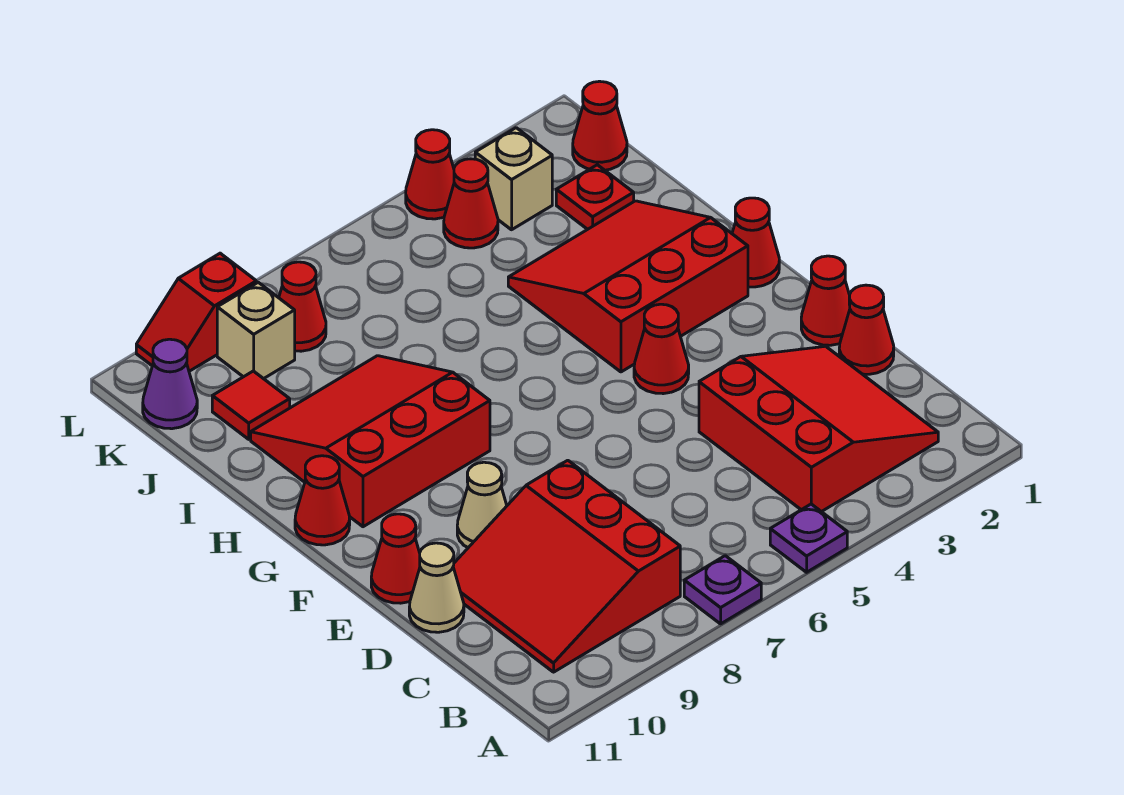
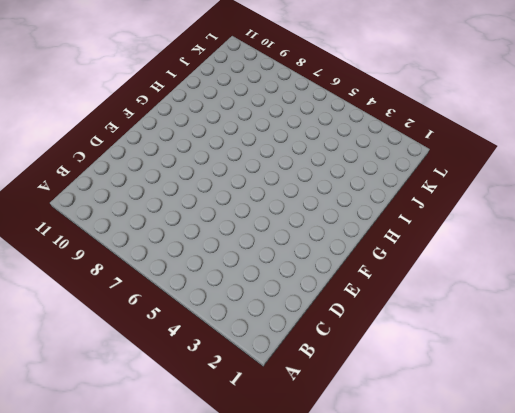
none -> purple plate A5 level 1
none -> purple plate A7 level 1
none -> red slope B2:D4 level 1 top 4

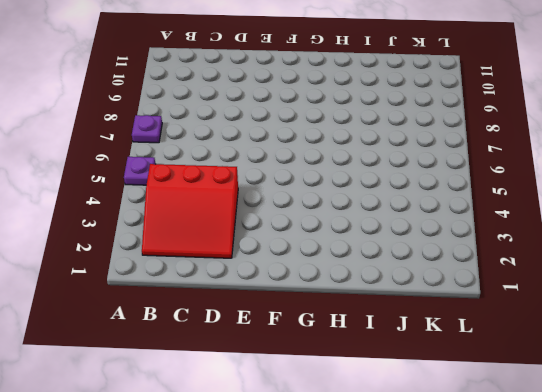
none -> red slope B8:D10 level 1 top 8
none -> red cone D1 level 1
none -> tan cone D11 level 1

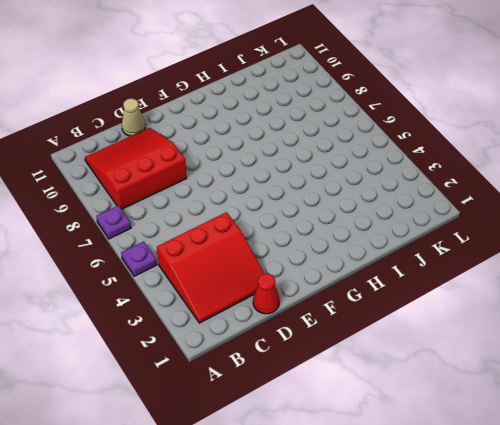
none -> red cone E1 level 1
none -> tan cone E9 level 1
none -> red cone E11 level 1

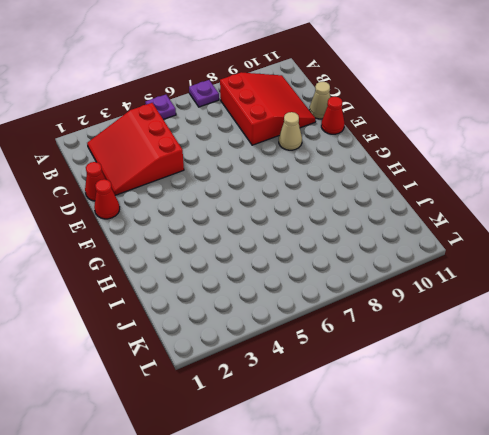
none -> red cone F4 level 1
none -> red cone G1 level 1
none -> red slope G2:I4 level 1 top G

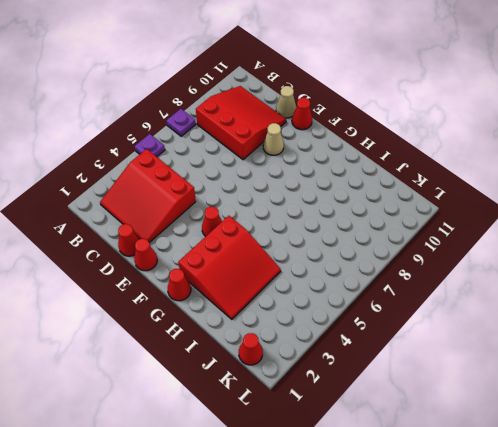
none -> red slope G8:I10 level 1 top G
none -> red cone G11 level 1
none -> red plate J2 level 1

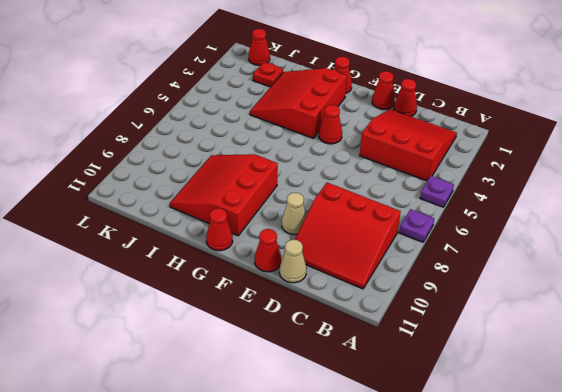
none -> red tile J10 level 1
none -> tan brick K3 level 1
none -> red cone K4 level 1

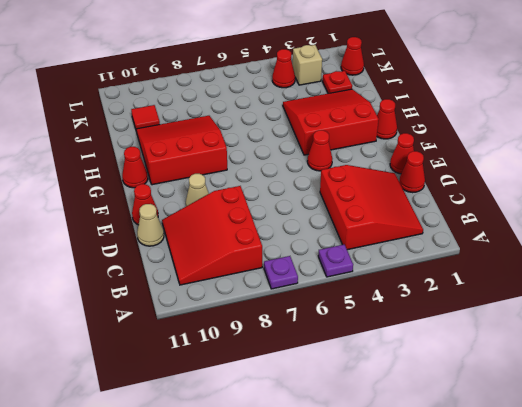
none -> red cone K8 level 1
none -> tan brick K9 level 1
none -> purple cone K11 level 1

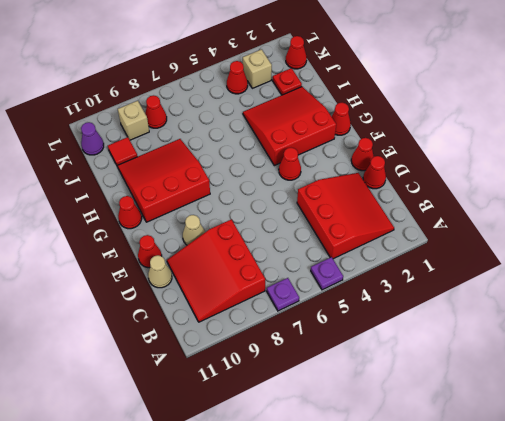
none -> red cone L4 level 1
none -> red slope L9:L10 level 1 top 9

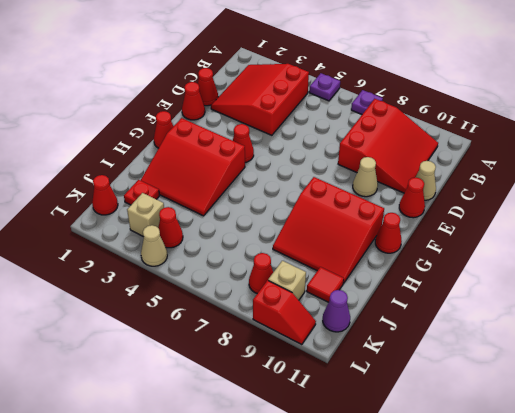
tan cone L4 level 1 -> red cone L4 level 1

